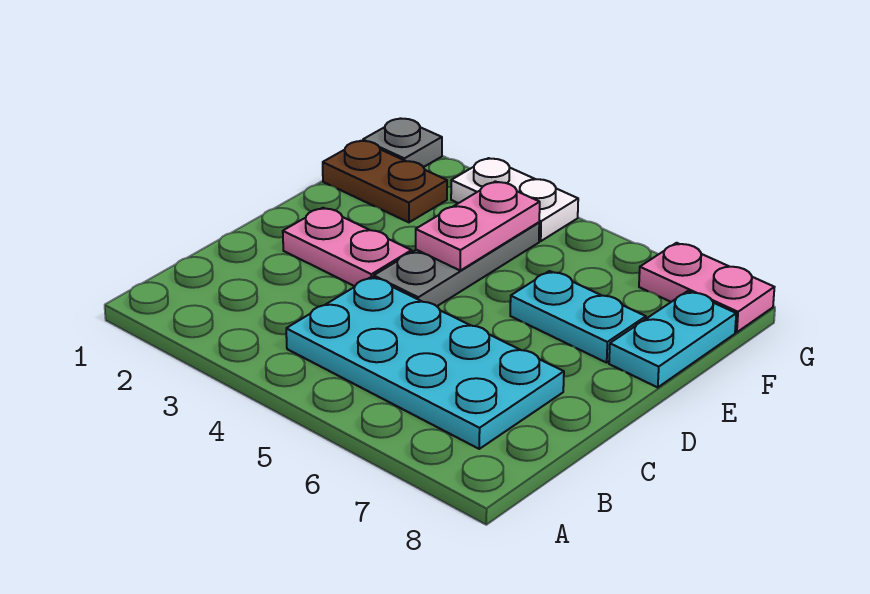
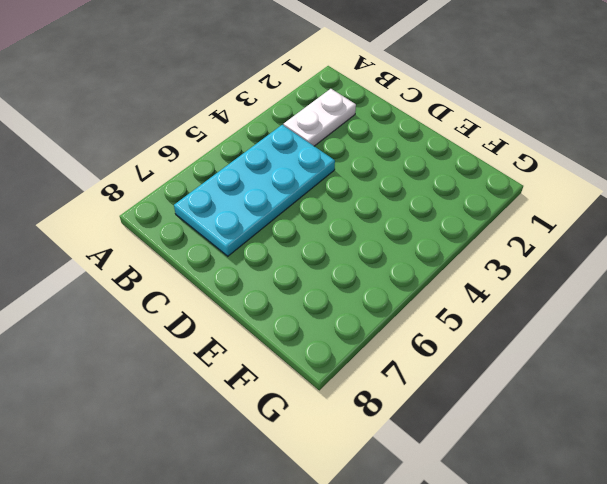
white plate B2:B3 level 1 -> white plate G3:G4 level 1
none -> pink plate D2:D3 level 1
none -> grey plate D4:F4 level 1

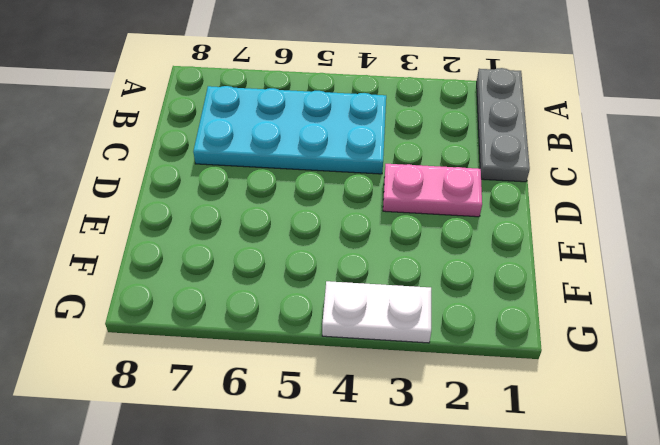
grey plate A1:C1 level 1 -> grey plate D4:F4 level 1
none -> cyan plate E6:E7 level 1
none -> cyan plate E8:F8 level 1

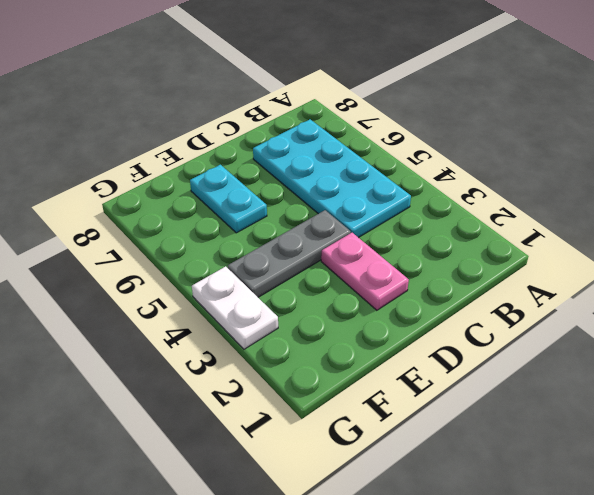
none -> cyan plate E8:F8 level 1
none -> brown plate F1:F2 level 1

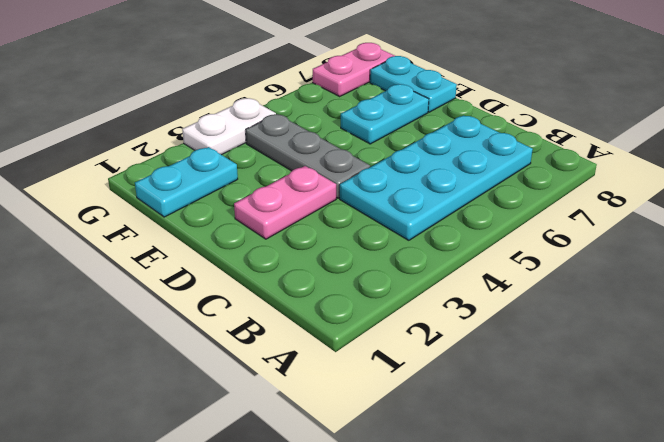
cyan plate F1:F2 level 1 -> brown plate F1:F2 level 1
none -> grey plate G1 level 1
none -> pink plate E4:F4 level 2

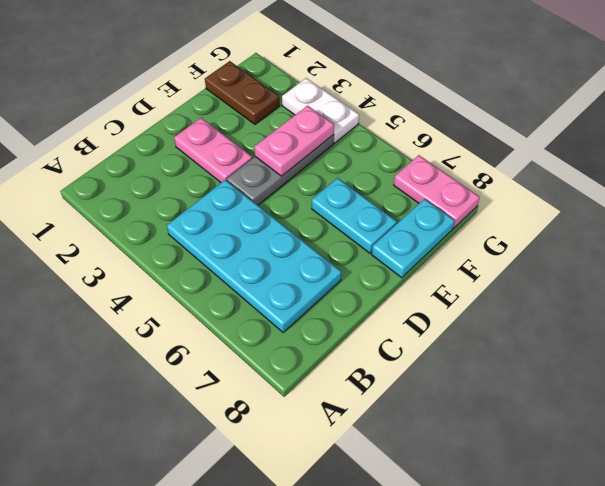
none -> grey plate G1 level 1

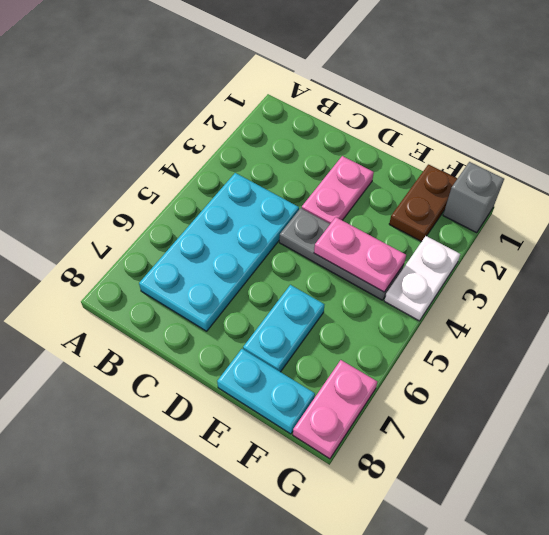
grey brick G1 level 1 -> grey plate G1 level 1

